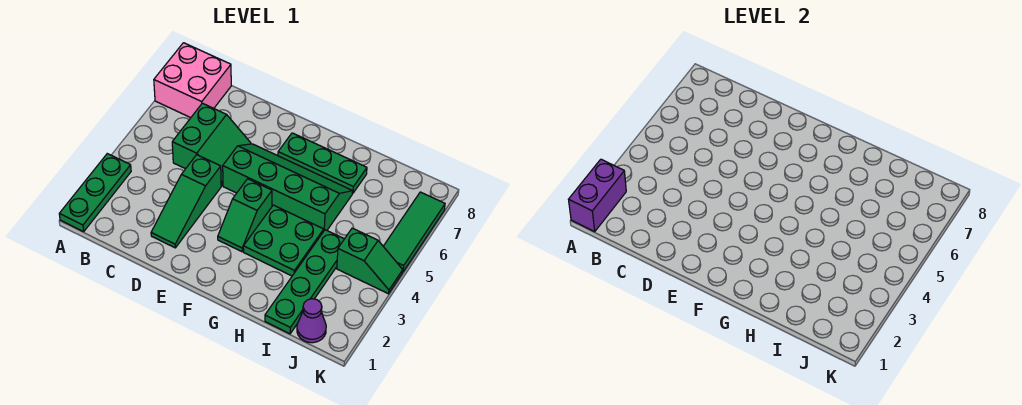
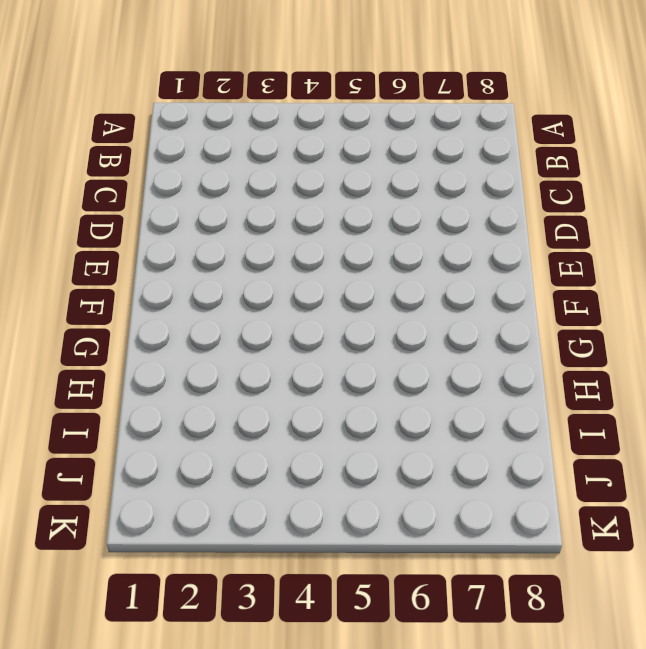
none -> green plate A1:A3 level 1
none -> pink brick A7:B8 level 1
none -> green slope C5:D6 level 1 top C

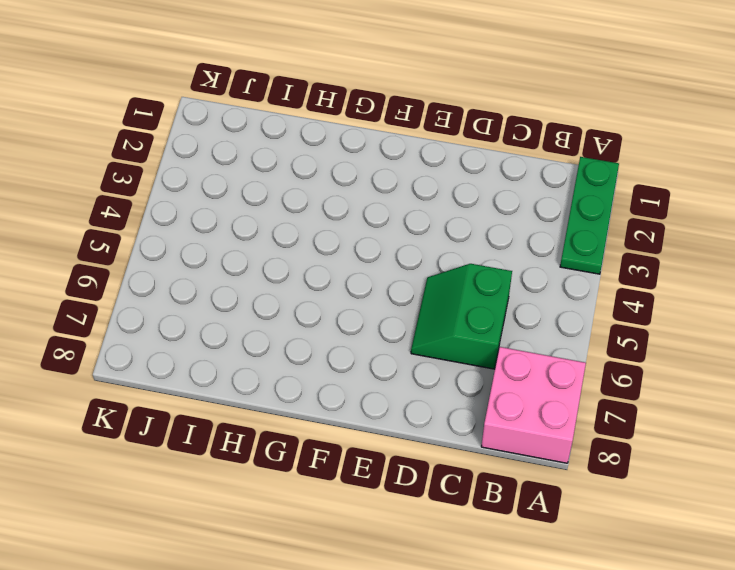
none -> green slope D2:D4 level 1 top 4
none -> green slope E5:H6 level 1 top 5
none -> green slope F3:F4 level 1 top 4

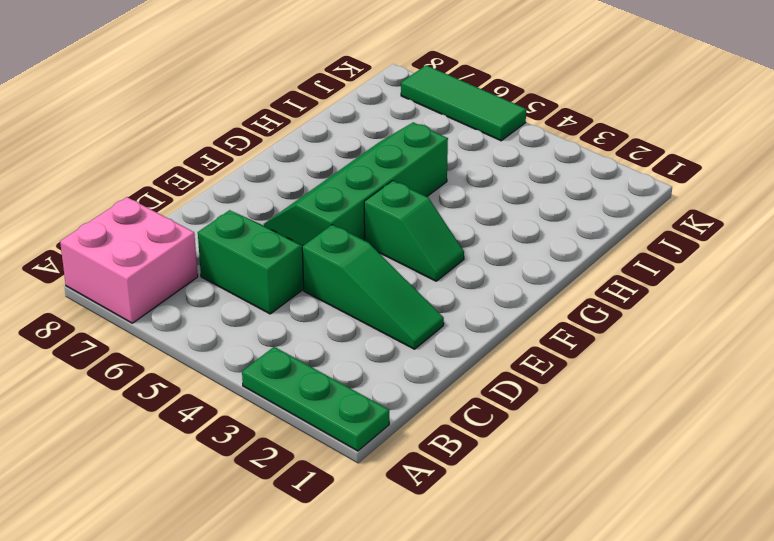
none -> green plate F7:H7 level 1
none -> green plate G3:H4 level 1
none -> green plate I1:I4 level 1

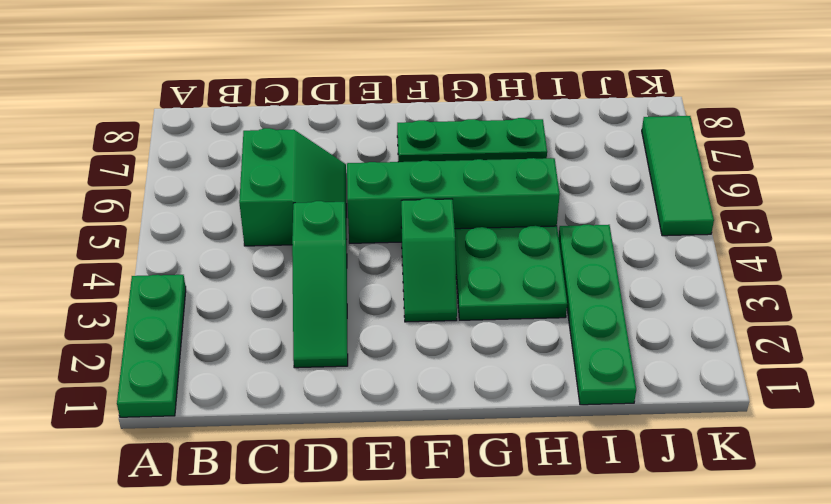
none -> pink brick A7:B8 level 1
none -> purple cone J1 level 1
none -> green slope J4:K4 level 1 top J

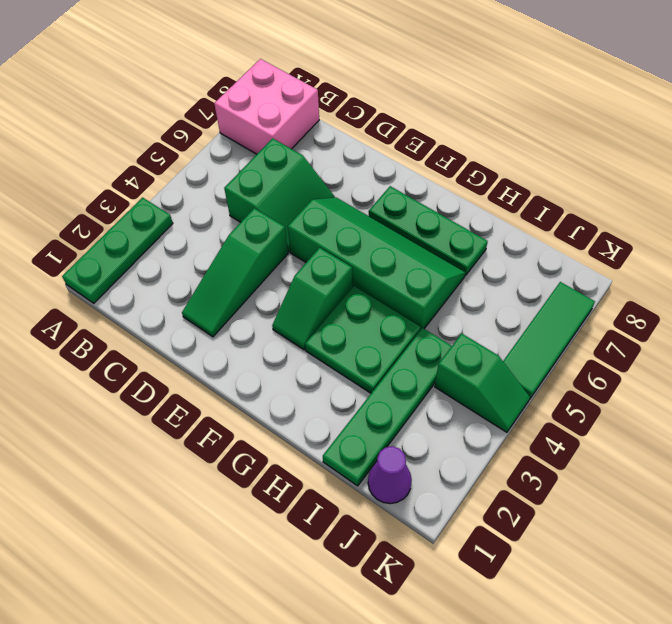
none -> purple brick A1:A2 level 2

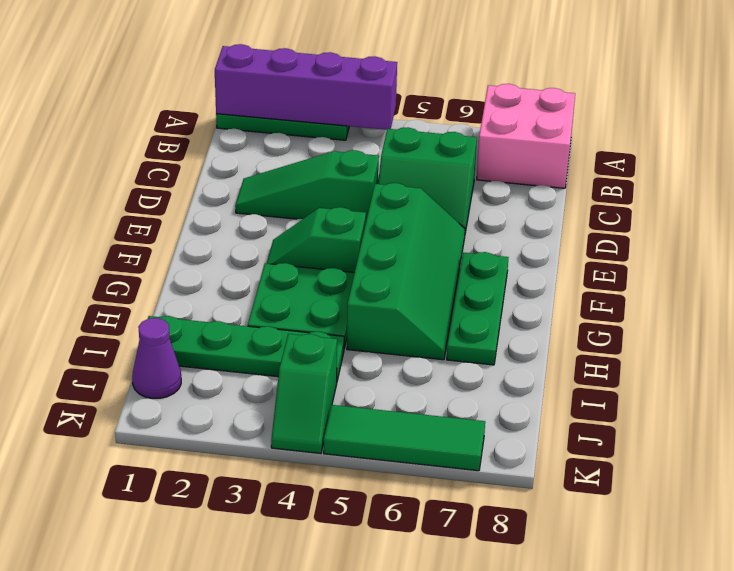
purple brick A1:A4 level 2 -> purple brick A1:A2 level 2

